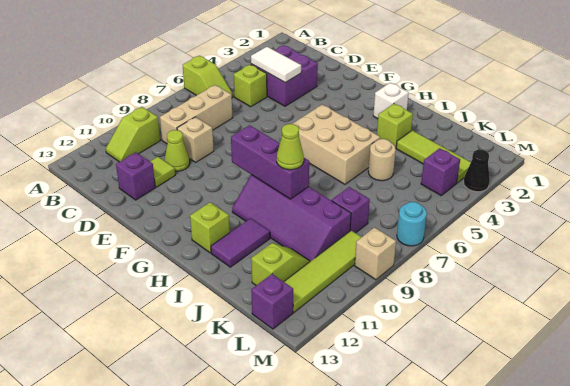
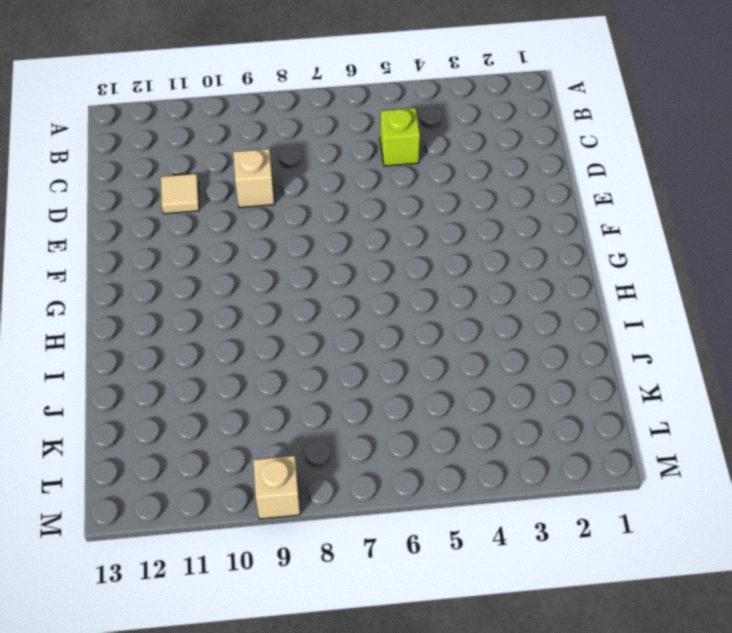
tan tile D11 level 1 -> lime tile D11 level 1
none -> lime slope A6:B6 level 1 top A
none -> lime slope B10:B11 level 1 top 10
none -> purple brick C3:D4 level 1

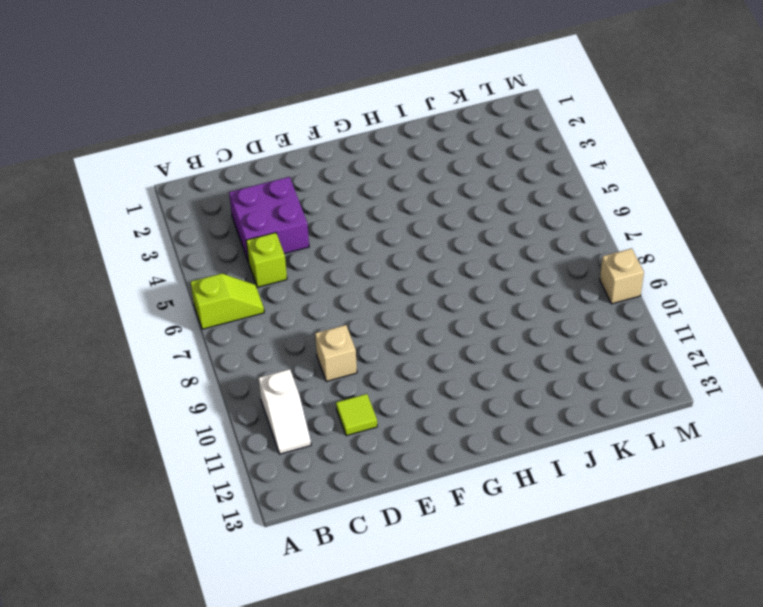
white slope B10:B11 level 1 top 10 -> lime slope B10:B11 level 1 top 10
none -> tan brick C7:C9 level 1
none -> lime cone D10 level 1
none -> purple brick D12 level 1

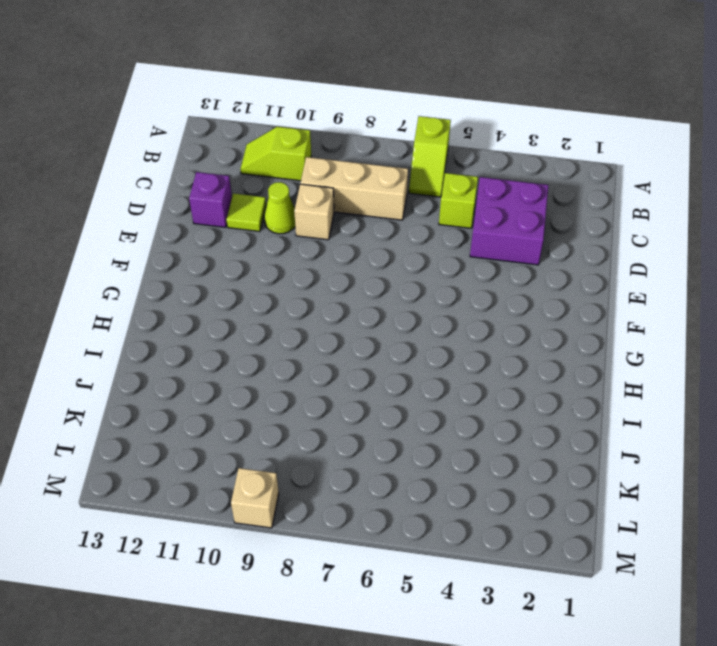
none -> tan brick G5:I6 level 1
none -> white brick H2 level 1
none -> purple slope H9:K10 level 1 top 9

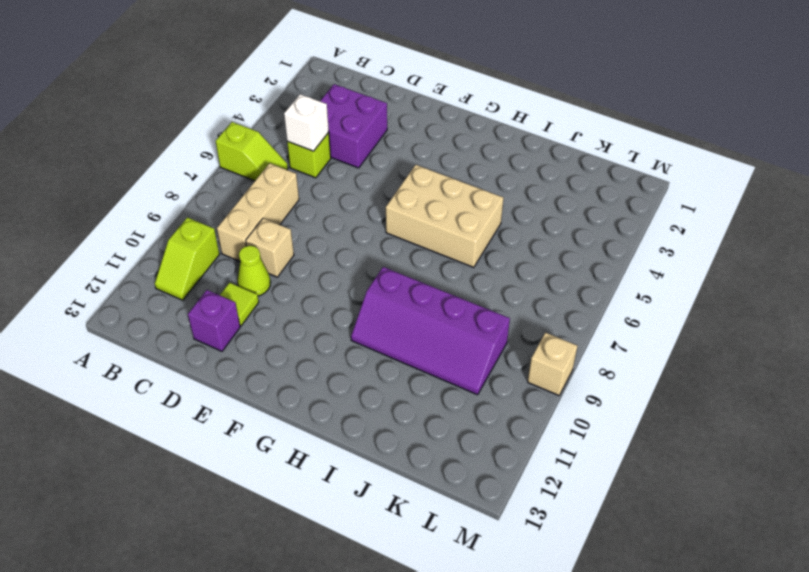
white brick C5 level 2 -> white brick H2 level 1
none -> lime brick H12 level 1
none -> lime brick I3 level 1
none -> purple tile I11:I12 level 1

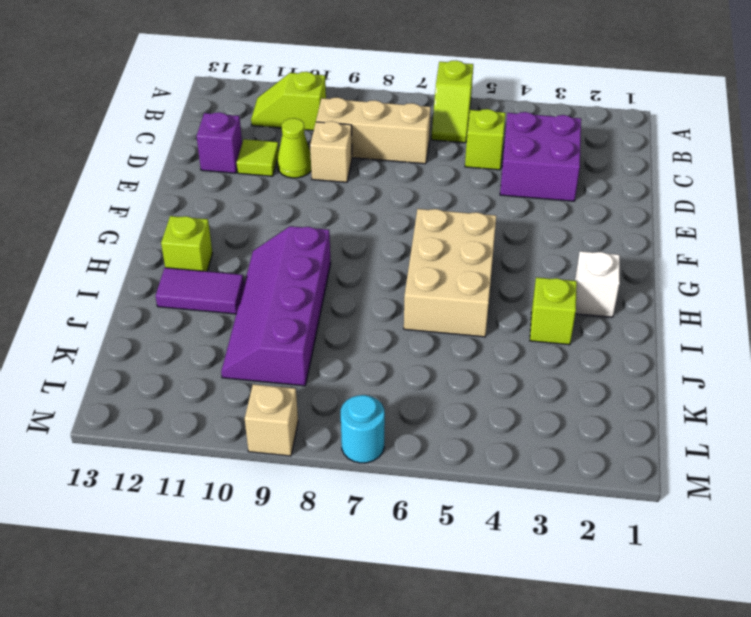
none -> lime tile J3:L3 level 1
none -> tan round brick J5 level 1
none -> purple brick K8 level 1

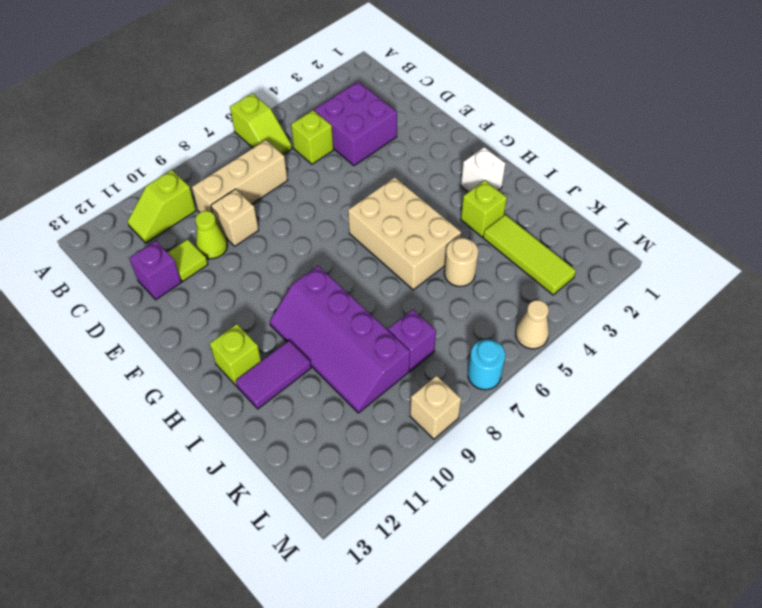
tan cone M5 level 1 -> none
none -> lime slope K11:K12 level 1 top 12
none -> purple brick L4 level 1
none -> lime tile L9:L12 level 1

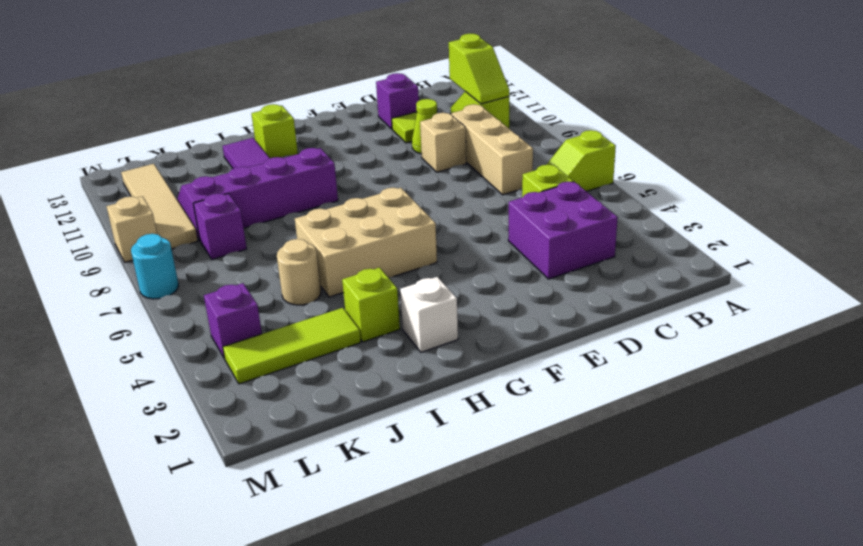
lime slope B10:B11 level 2 top 11 -> lime slope K11:K12 level 1 top 12
tan tile L9:L12 level 1 -> lime tile L9:L12 level 1
none -> purple brick L13 level 1
none -> black cone M3 level 1
none -> white tile C4:D4 level 2

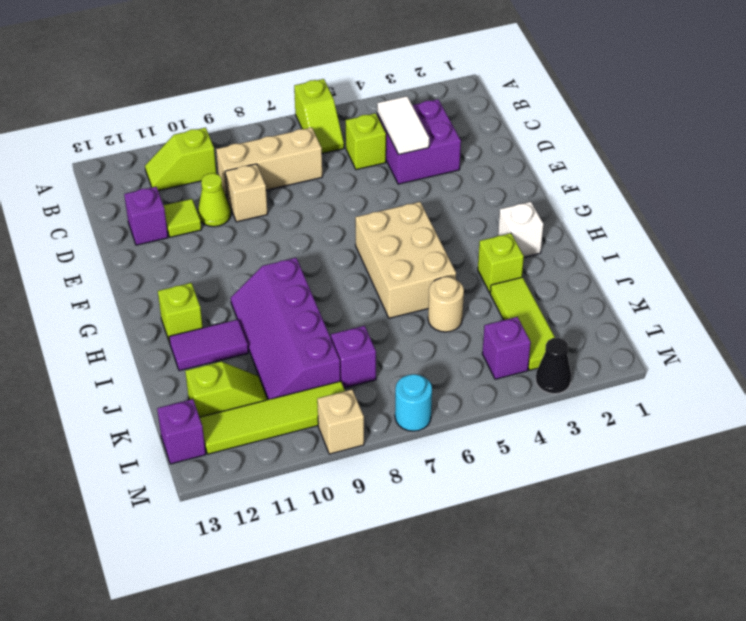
none -> purple brick G9:I9 level 2
none -> lime cone I9 level 3

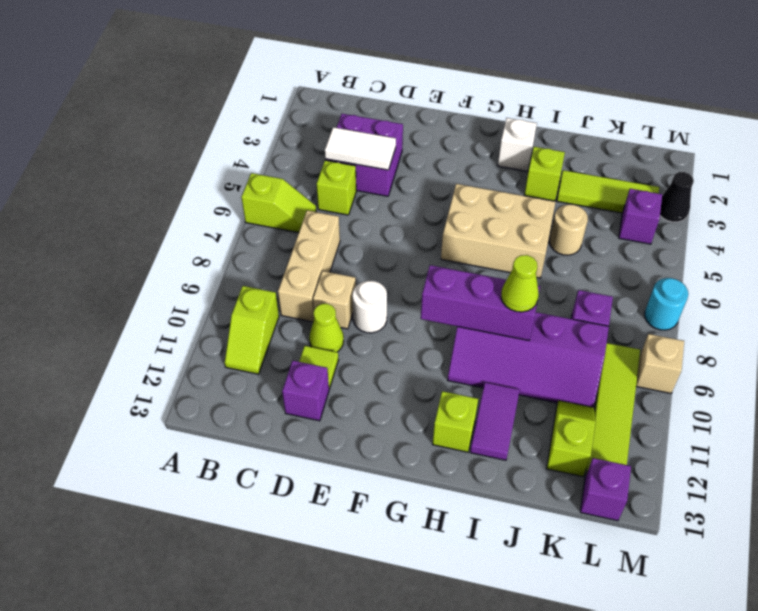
white round brick E9 level 1 -> none

